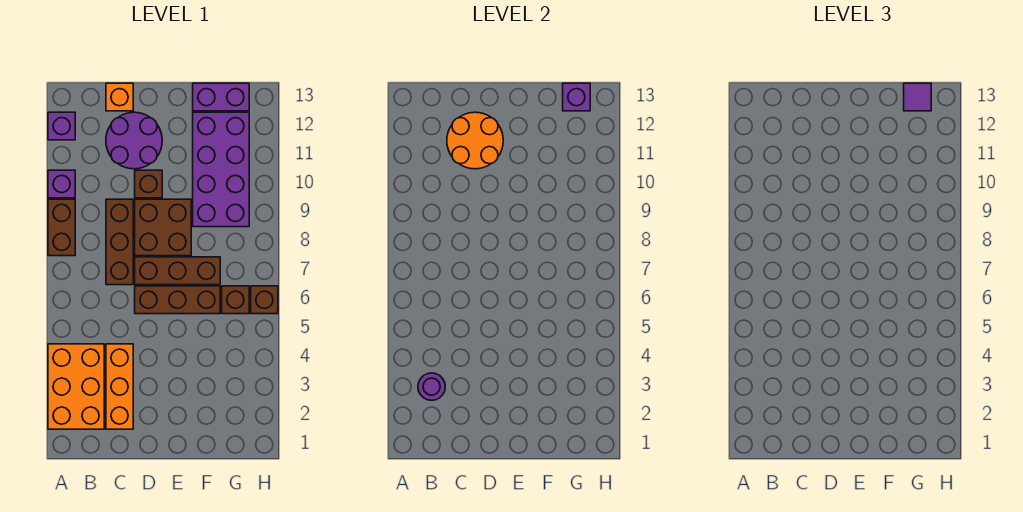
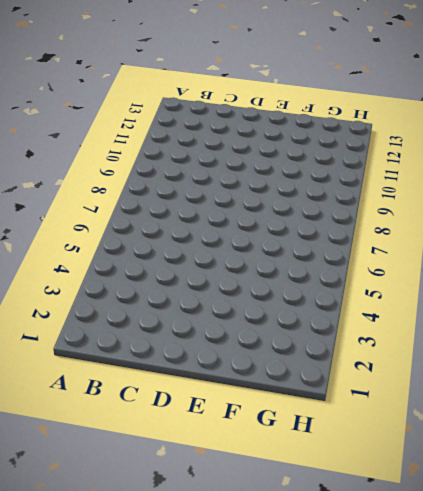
none -> orange brick A2:B4 level 1
none -> brown brick A8:A9 level 1
none -> purple brick A10 level 1

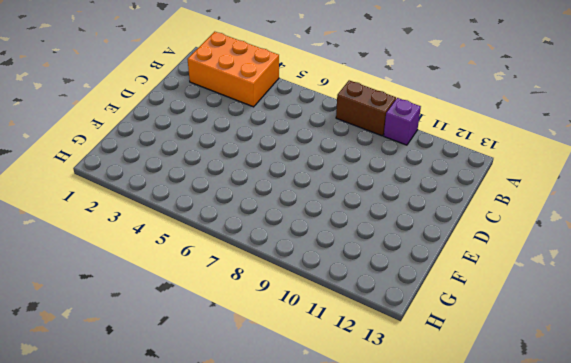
none -> purple brick A12 level 1
none -> orange brick C2:C4 level 1
none -> brown brick C7:C9 level 1

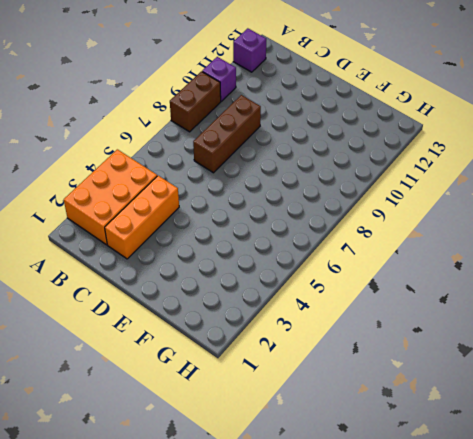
none -> purple round brick C11:D12 level 1
none -> orange brick C13 level 1
none -> brown brick D6:F6 level 1

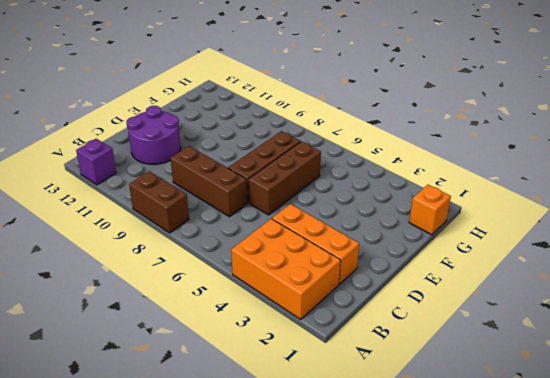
orange brick G1 level 1 -> orange brick C13 level 1
none -> purple brick A10 level 1
none -> brown brick D8:E9 level 1
none -> brown brick D10 level 1

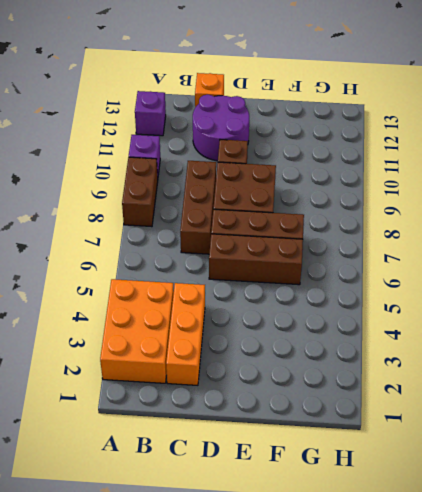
none -> purple brick F9:G12 level 1
none -> purple brick F13:G13 level 1
none -> brown brick G6 level 1

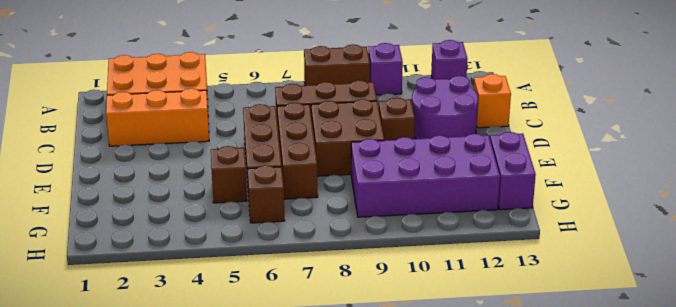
brown brick F5 level 1 -> brown brick H6 level 1
none -> purple round brick B3 level 2
none -> orange round brick C11:D12 level 2
none -> purple brick G13 level 2

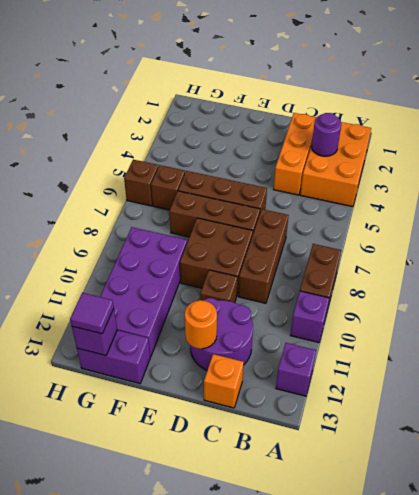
orange round brick D12 level 2 -> orange round brick C11:D12 level 2

